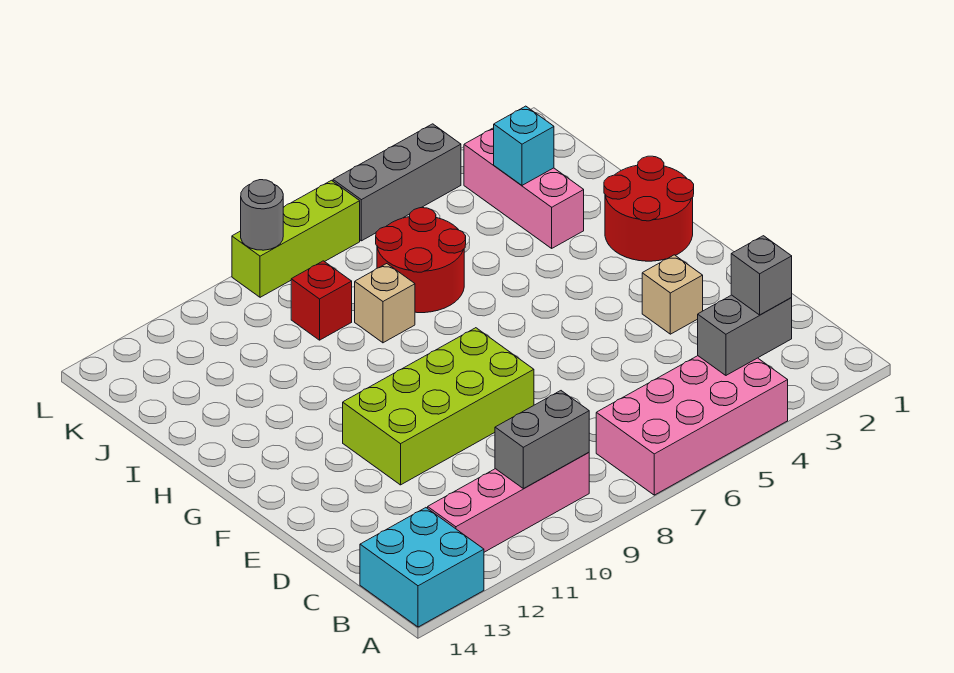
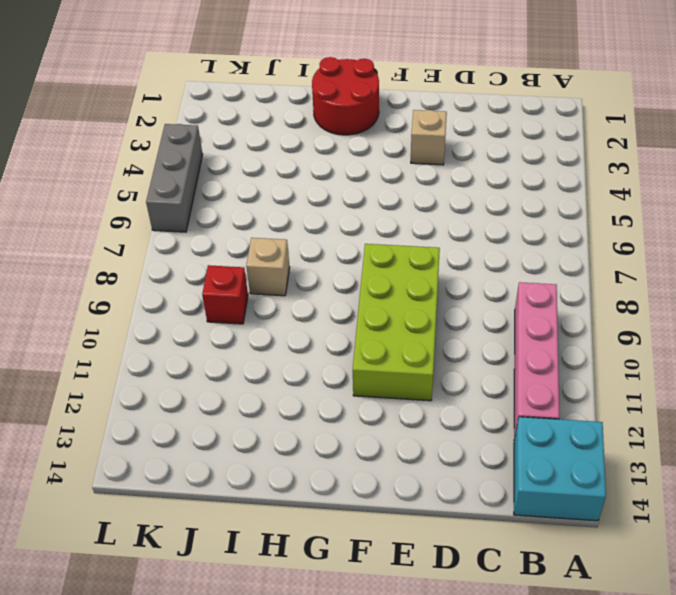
none -> pink brick A4:B7 level 1
none -> pink brick I3:K3 level 1
none -> red round brick I6:J7 level 1

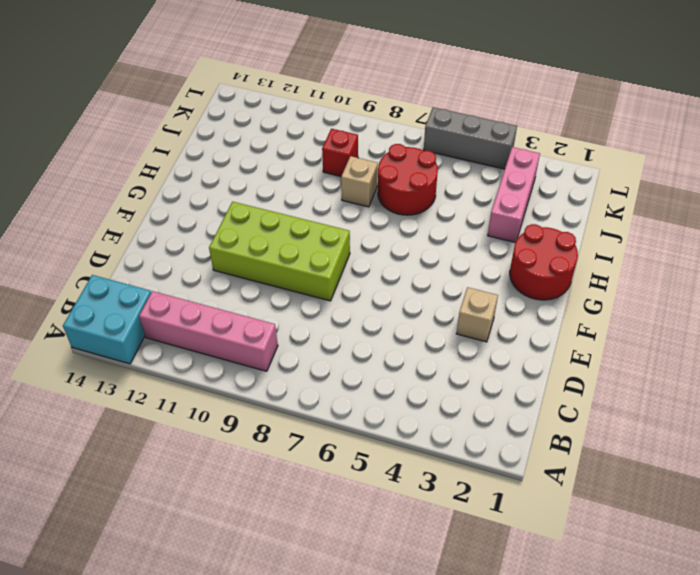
none -> pink brick A4:B7 level 1
none -> lime brick L7:L9 level 1
none -> grey brick B3:B4 level 2

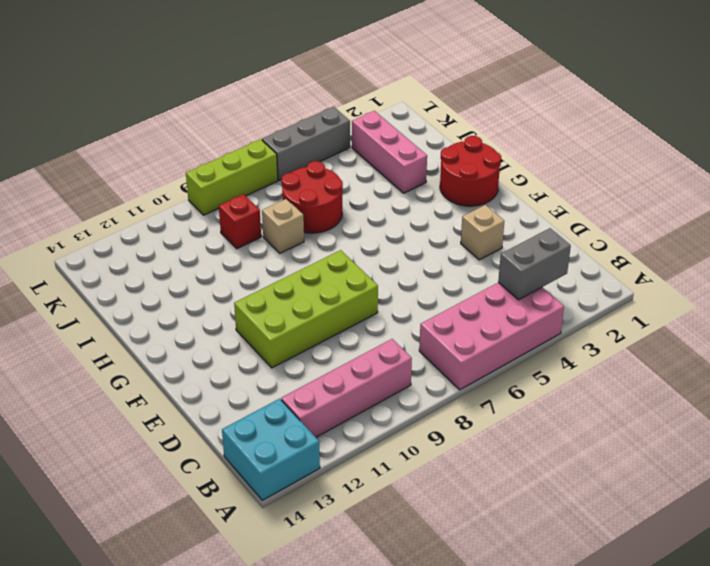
none -> grey brick B9:B10 level 2
none -> cyan brick J3 level 2
none -> grey round brick L9 level 2

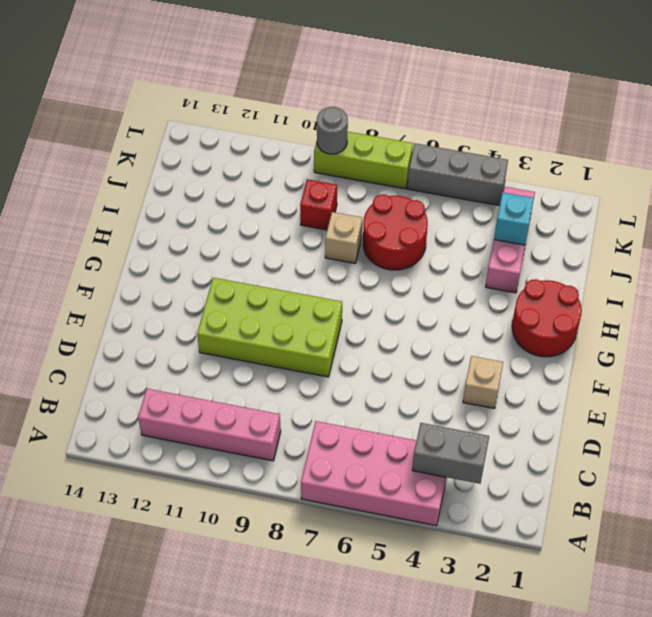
none -> cyan brick A13:B14 level 1
none -> grey brick B9:B10 level 2
none -> grey brick B3 level 3

